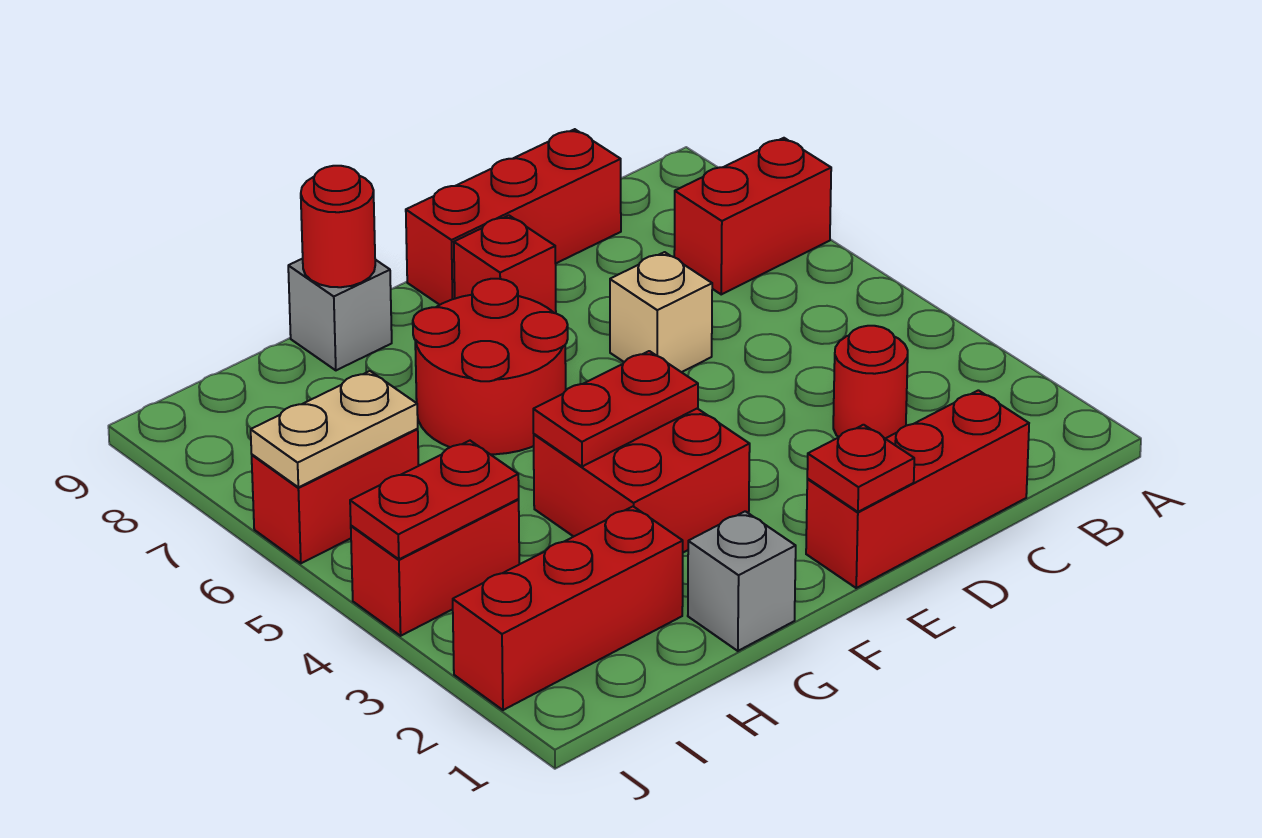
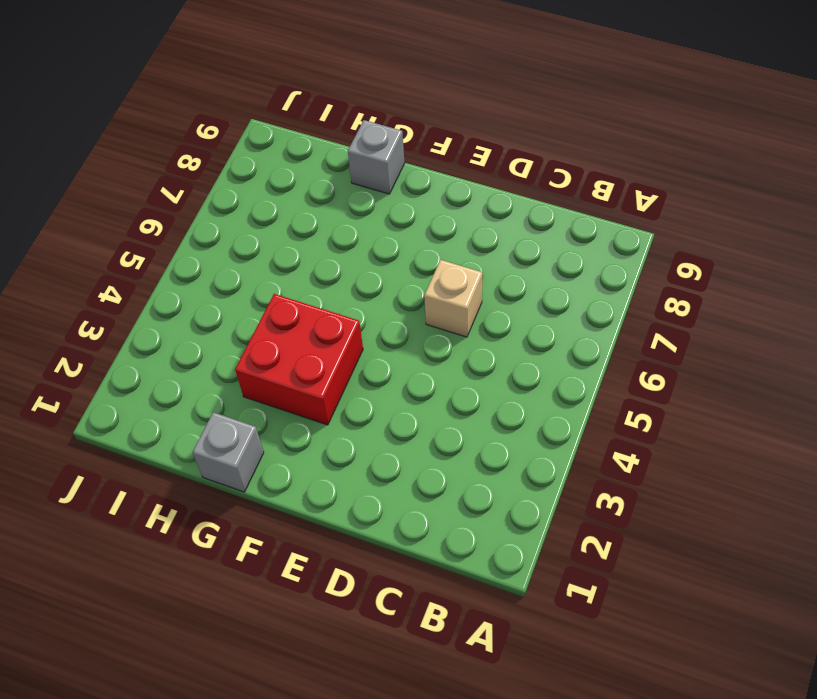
none -> red brick A7:B7 level 1
none -> red brick C1:E1 level 1
none -> red round brick C3 level 1

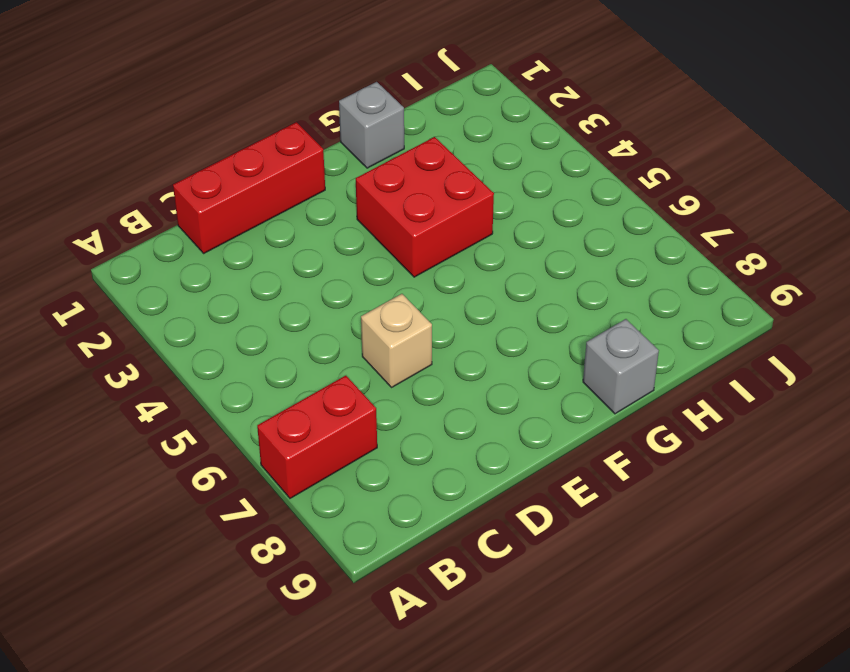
none -> red round brick C3 level 1
none -> red brick C9:E9 level 1
none -> red brick E8 level 1

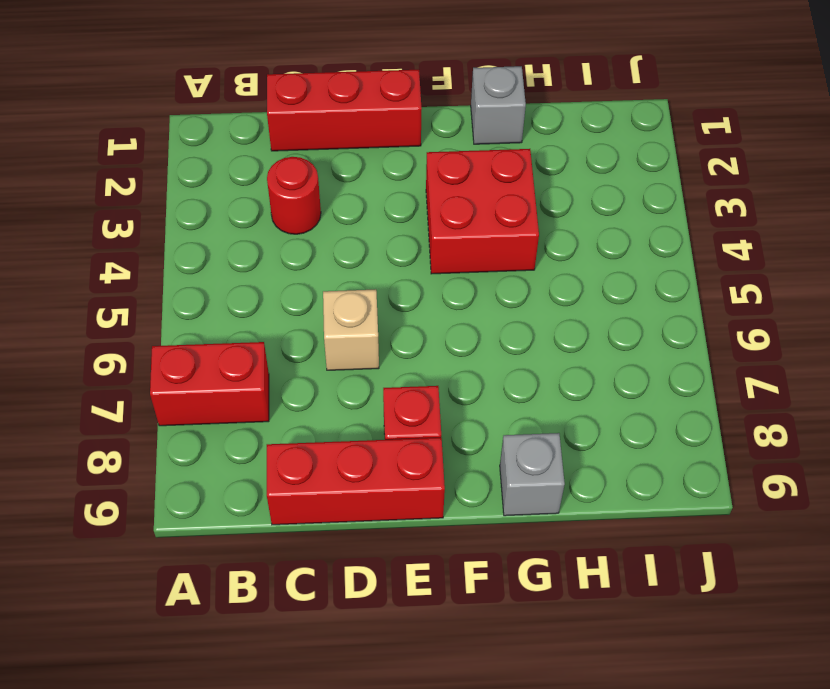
none -> red round brick F6:G7 level 1
none -> red brick H2:J2 level 1
none -> red brick I4:J4 level 1

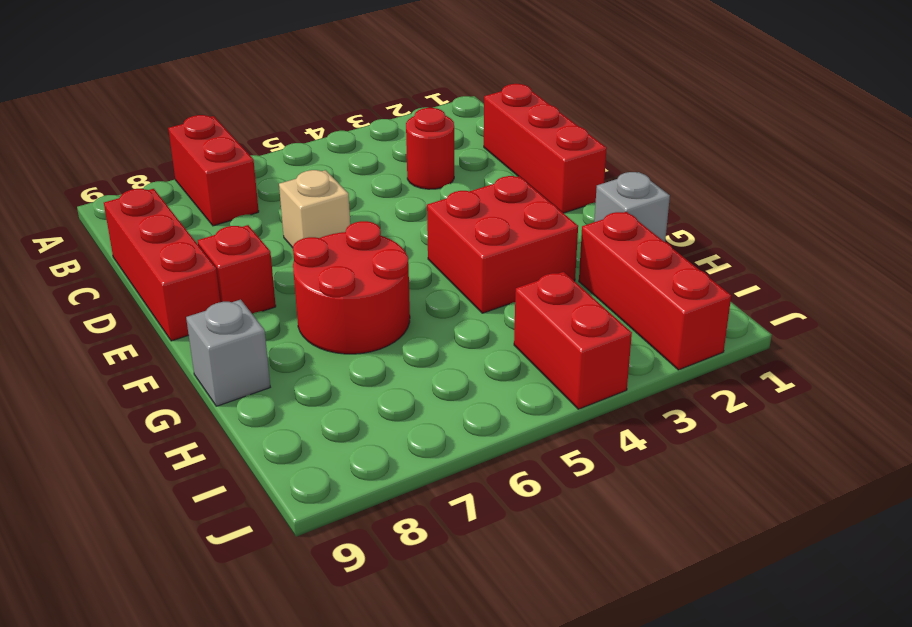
none -> red brick I6:J6 level 1
none -> red plate E1 level 2
none -> red plate F4:G4 level 2

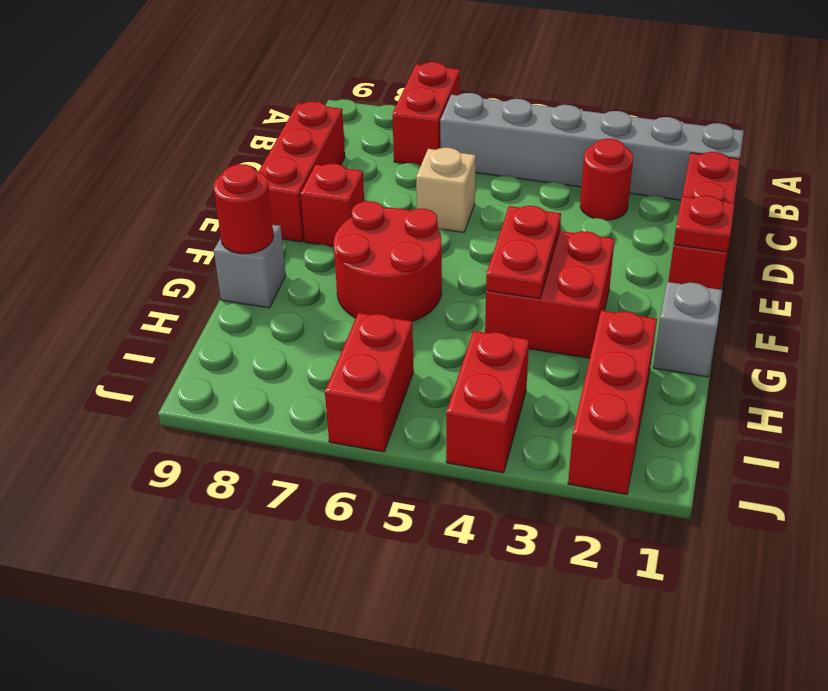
grey brick B1:B6 level 1 -> none
none -> red plate I4:J4 level 2
none -> tan plate I6:J6 level 2

